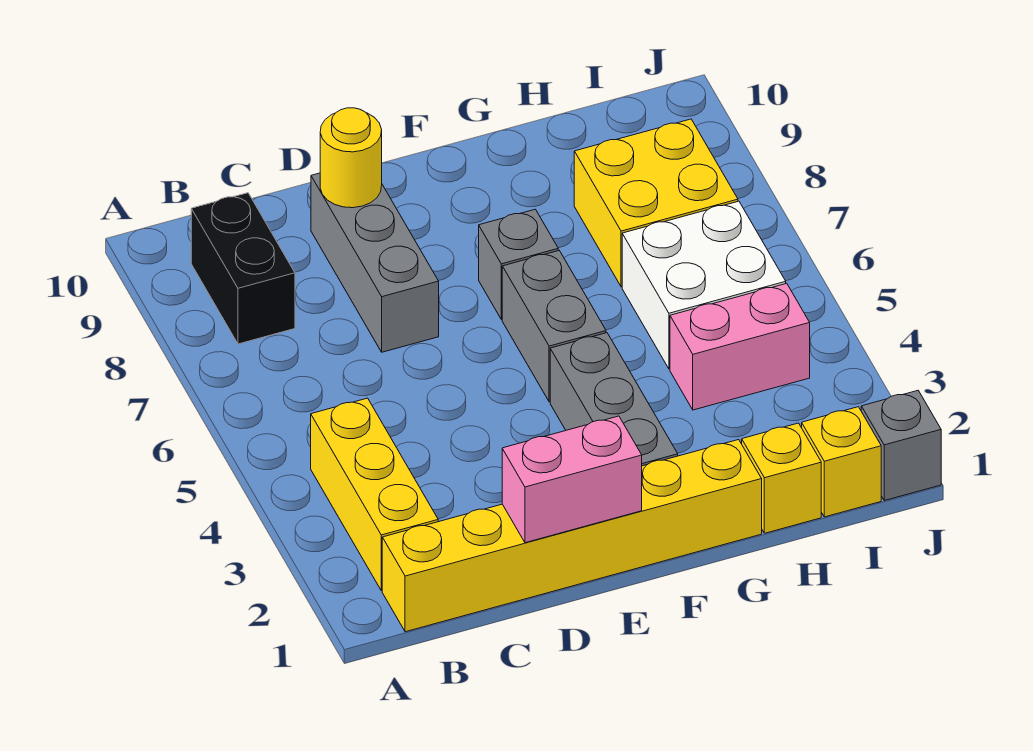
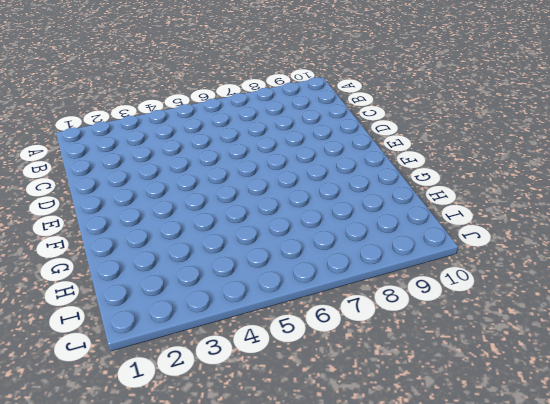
none -> yellow brick B1:G1 level 1
none -> yellow brick B2:B4 level 1
none -> black brick B8:B9 level 1

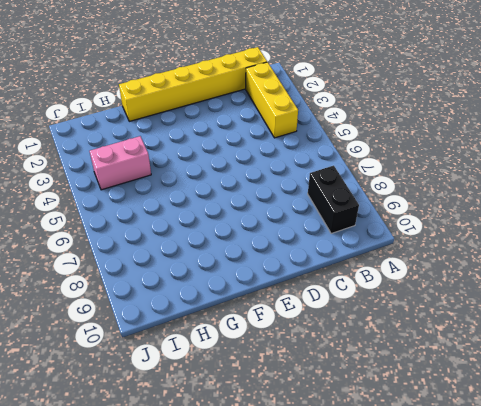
none -> grey brick D7:D9 level 1
none -> grey brick F2:F4 level 1
none -> grey brick F5:F6 level 1

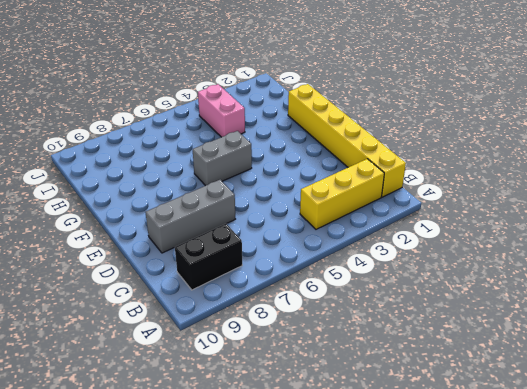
none -> grey brick F2:F4 level 1
none -> grey brick F7 level 1
none -> yellow brick H1 level 1

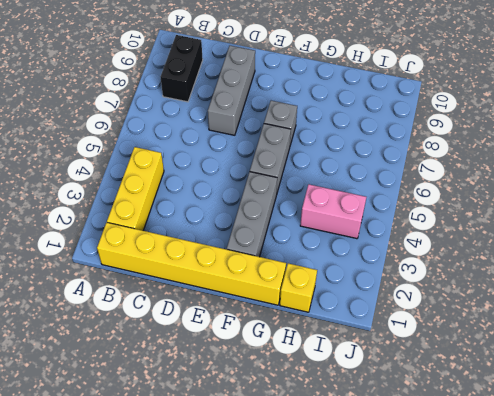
none -> white brick H5:I6 level 1
none -> yellow brick H7:I8 level 1
none -> yellow brick I1 level 1

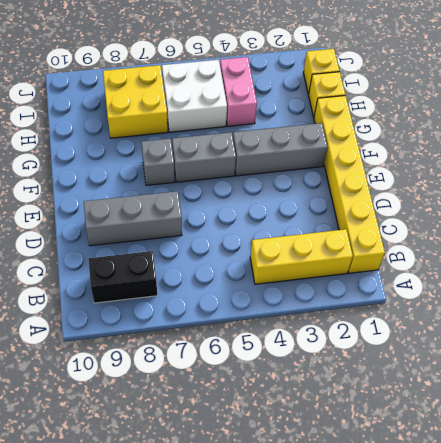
none -> grey brick J1 level 1
none -> pink brick D1:E1 level 2
none -> yellow round brick D9 level 2

